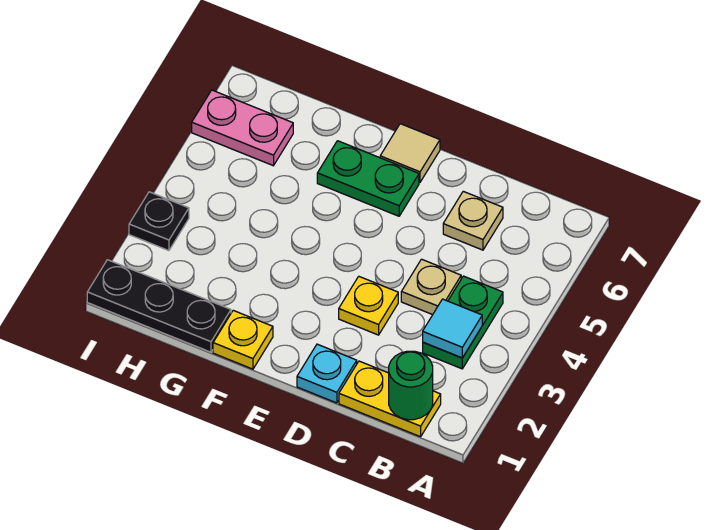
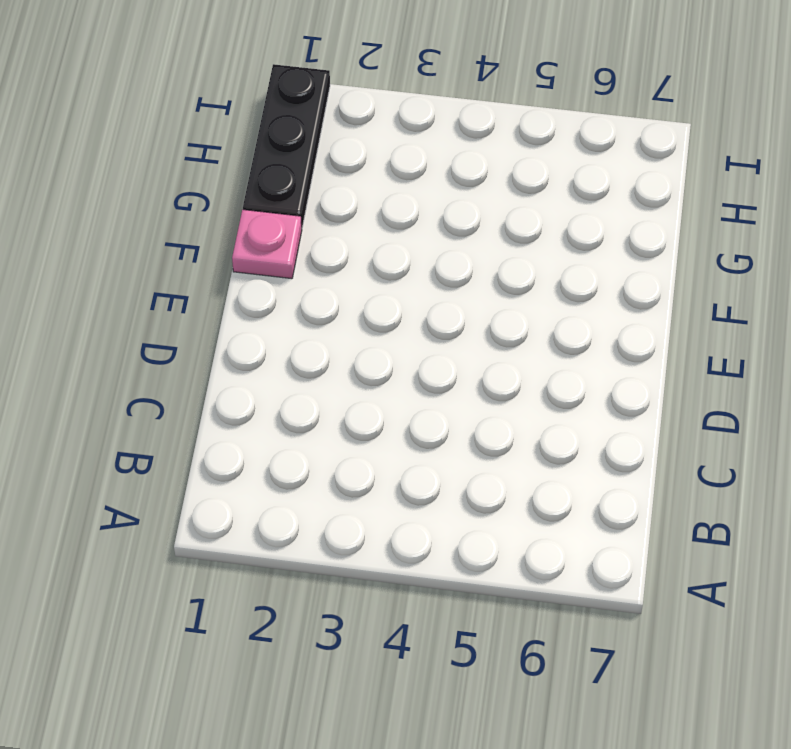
pink plate F1 level 1 -> yellow plate F1 level 1
none -> yellow plate B1:C1 level 1
none -> green plate B3:B4 level 1
none -> tan plate C4 level 1

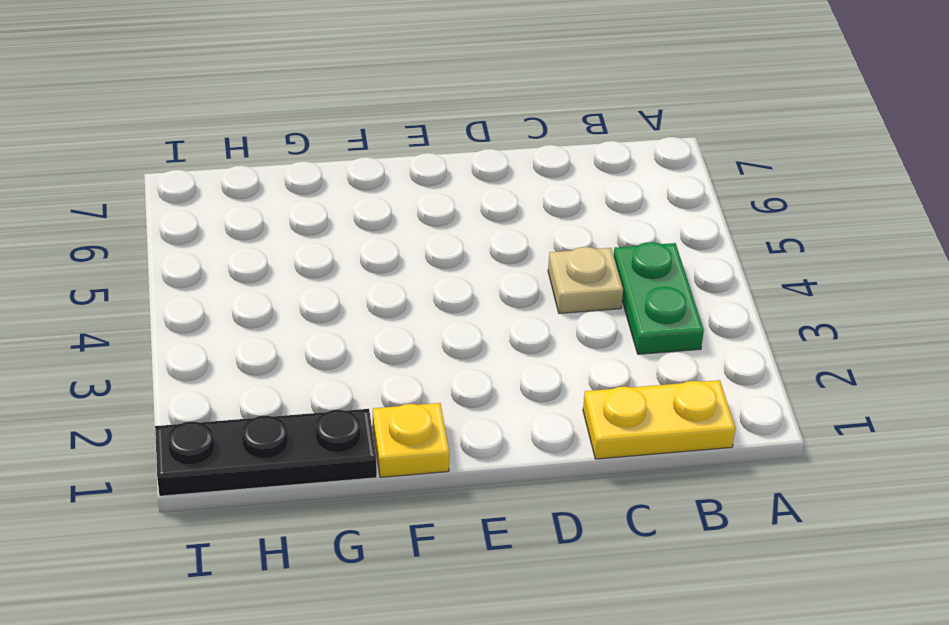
none -> tan plate C6 level 1
none -> cyan plate D1 level 1
none -> yellow plate D3 level 1

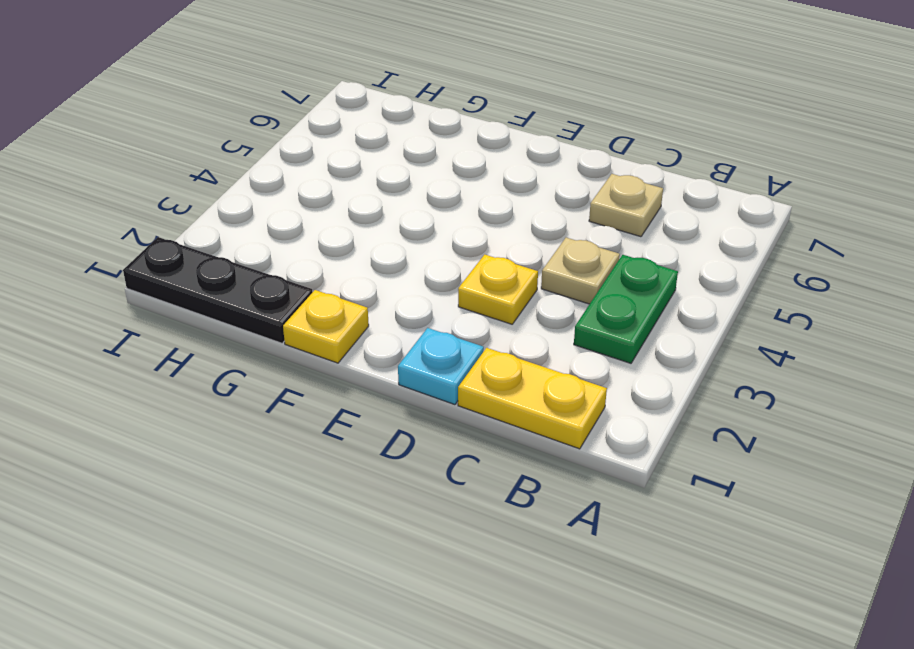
none -> green plate E6:F6 level 1
none -> tan tile E7 level 1
none -> pink plate H6:I6 level 1

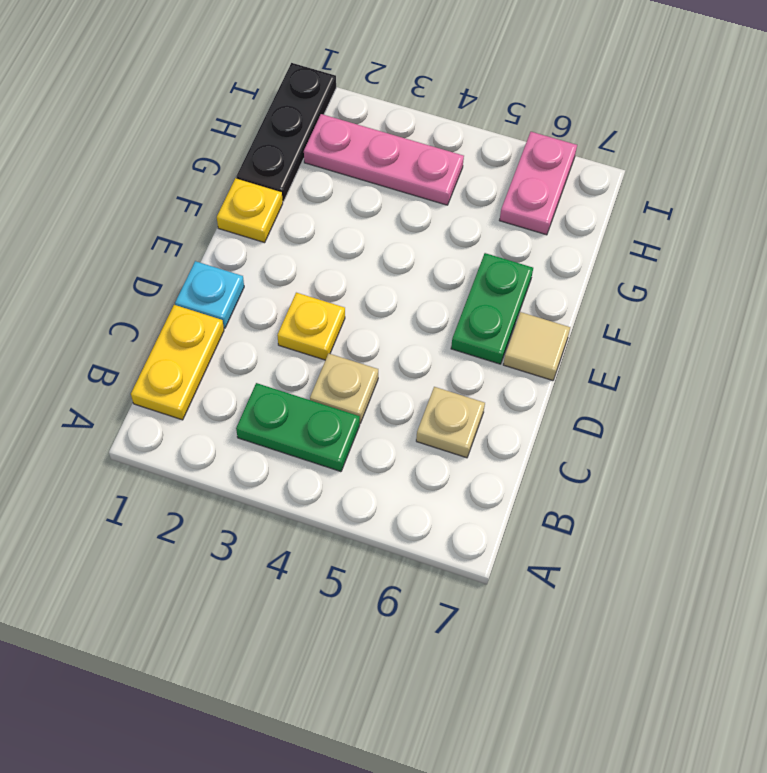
pink plate H2:H4 level 1 -> none
none -> black plate I3 level 1
none -> green round brick B1 level 2
none -> cyan tile B3 level 2

